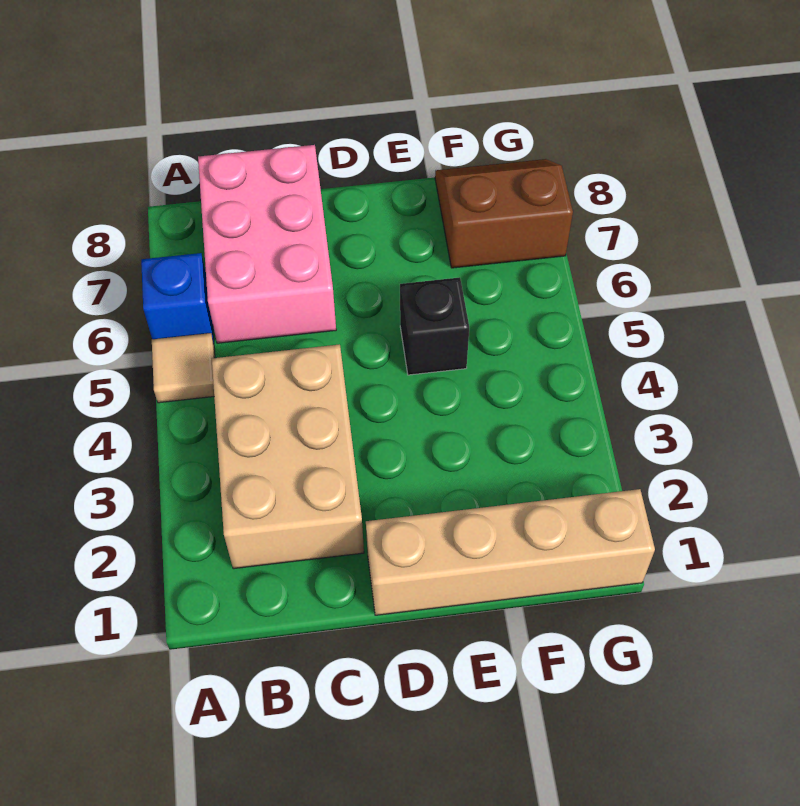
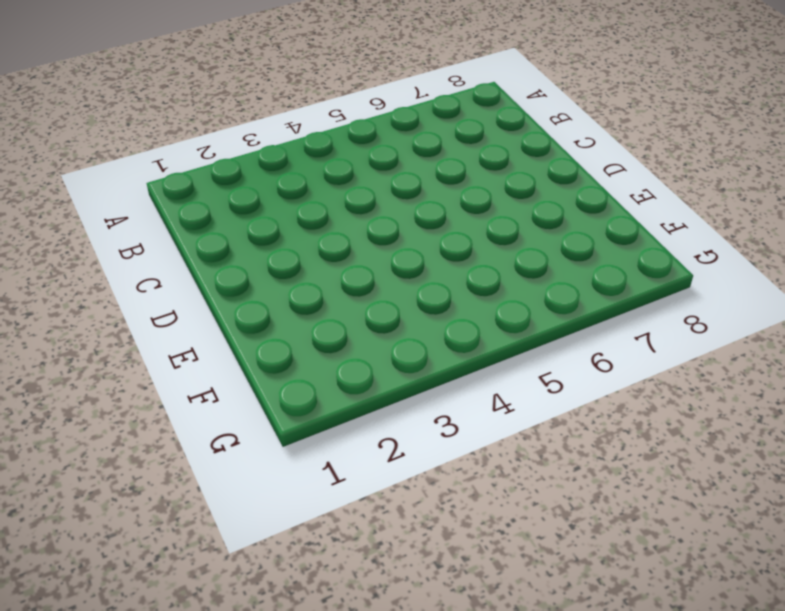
none -> tan tile A5 level 1
none -> blue brick A6 level 1

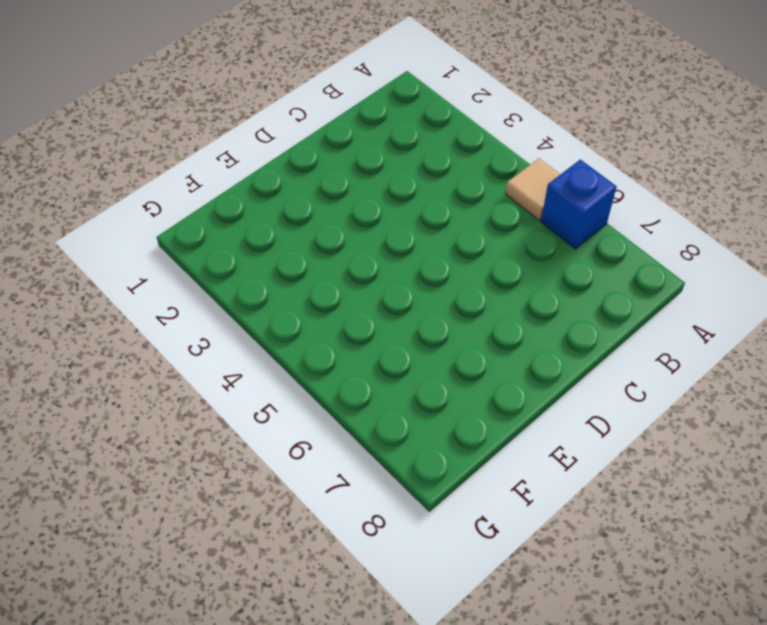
none -> tan brick B2:C4 level 1
none -> pink brick B6:C8 level 1

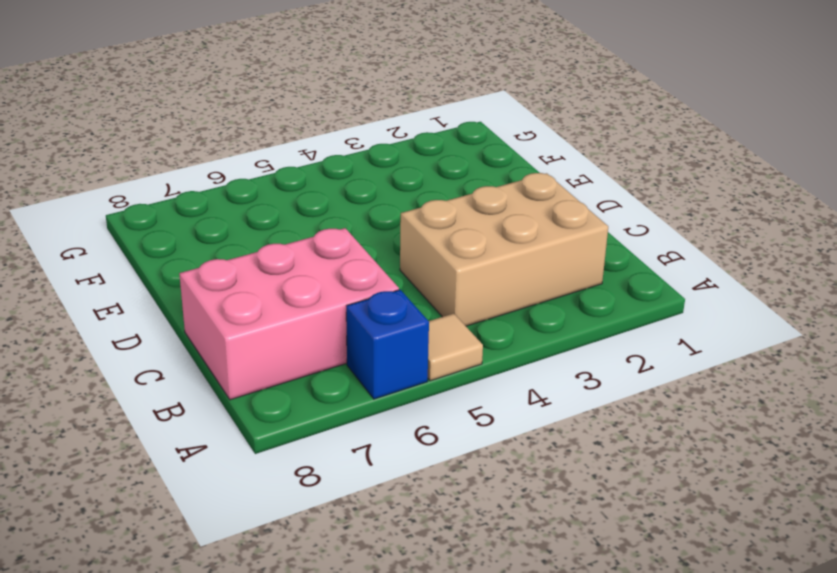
none -> tan brick D1:G1 level 1
none -> black brick E5 level 1

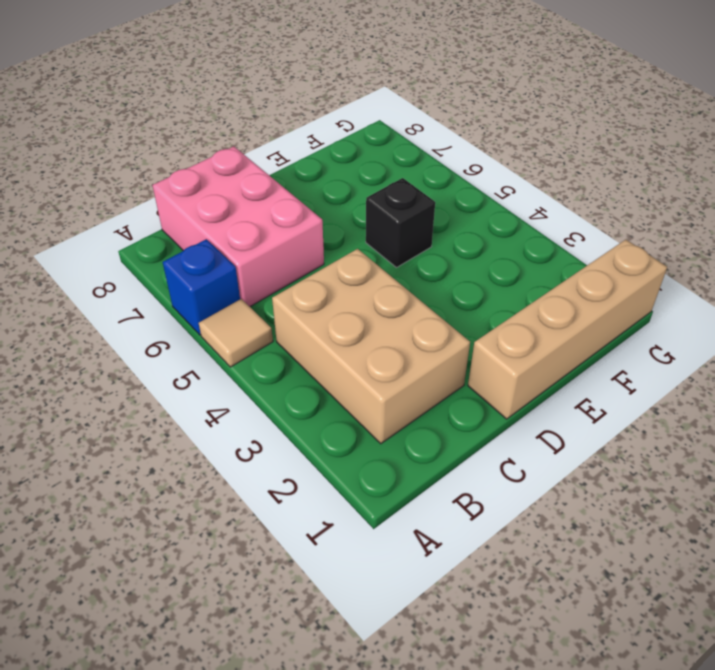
none -> brown slope F7:G8 level 1 top 7

